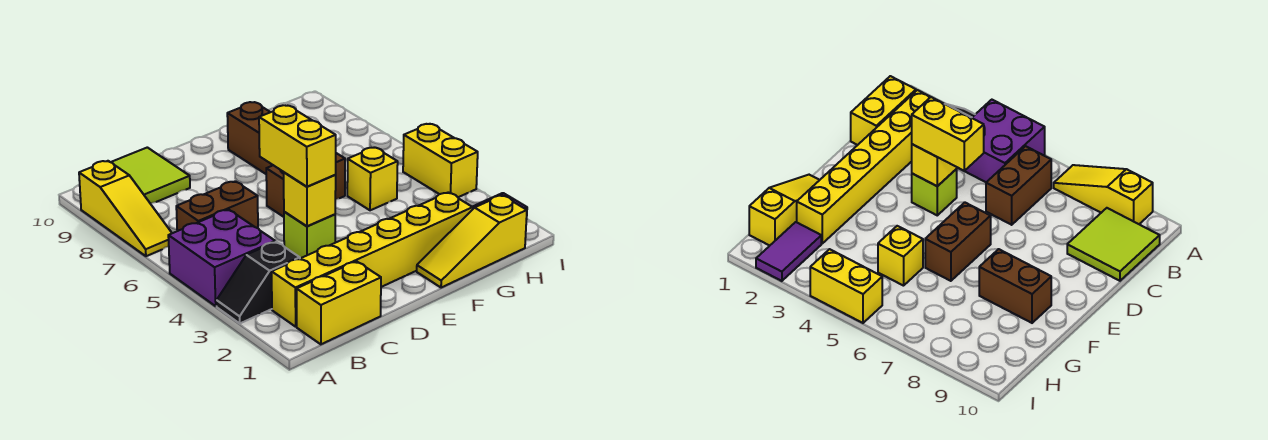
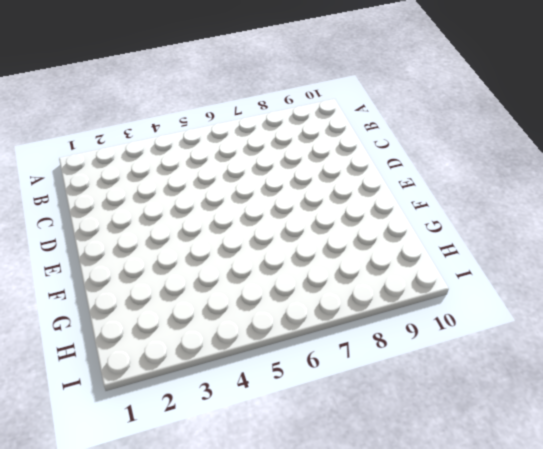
none -> black slope A3:B3 level 1 top B
none -> purple brick A4:B5 level 1
none -> yellow slope A7:A9 level 1 top 9

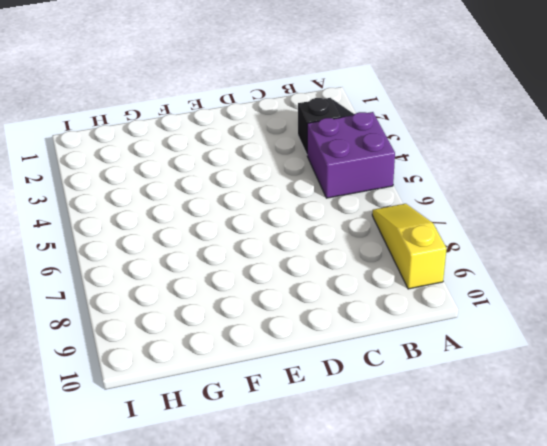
none -> yellow brick B1:C1 level 1
none -> yellow brick B2:G2 level 1
none -> brown brick B6:C6 level 1

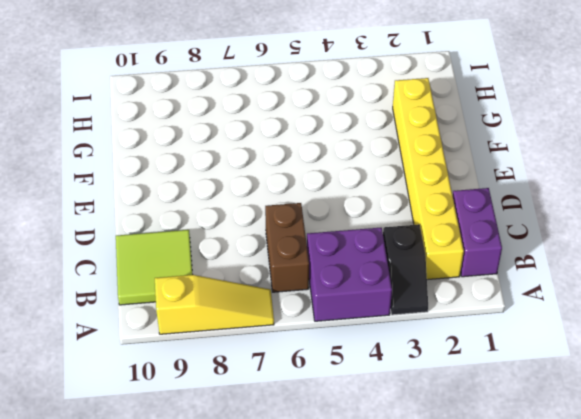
purple brick B1:C1 level 1 -> yellow brick B1:C1 level 1
none -> lime brick D4 level 1
none -> brown brick E6:F6 level 1
none -> yellow slope F1:H1 level 1 top H

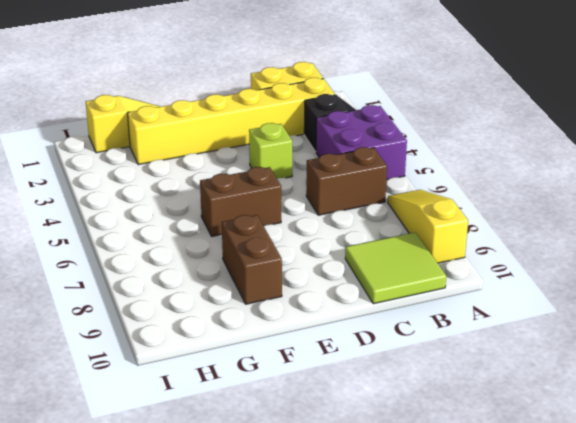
none -> yellow brick G5 level 1
none -> purple tile H2:I2 level 1
none -> yellow brick I4:I5 level 1

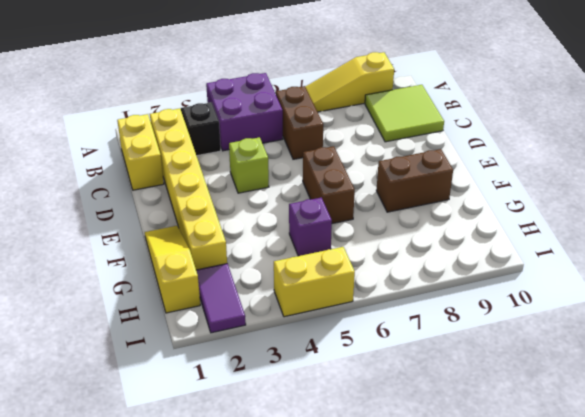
purple brick G5 level 1 -> yellow brick G5 level 1
none -> yellow brick D4 level 2
none -> yellow brick D4:D5 level 3

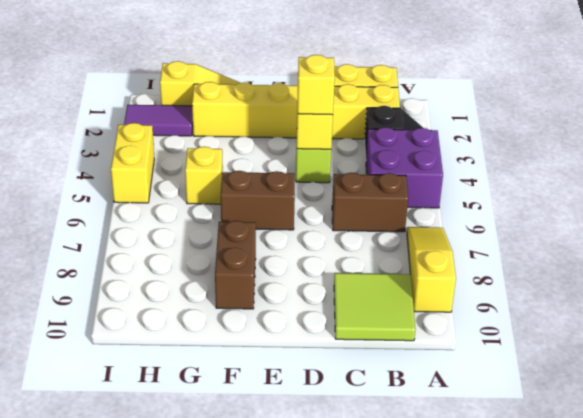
yellow brick D4 level 3 -> yellow brick D4:D5 level 3

